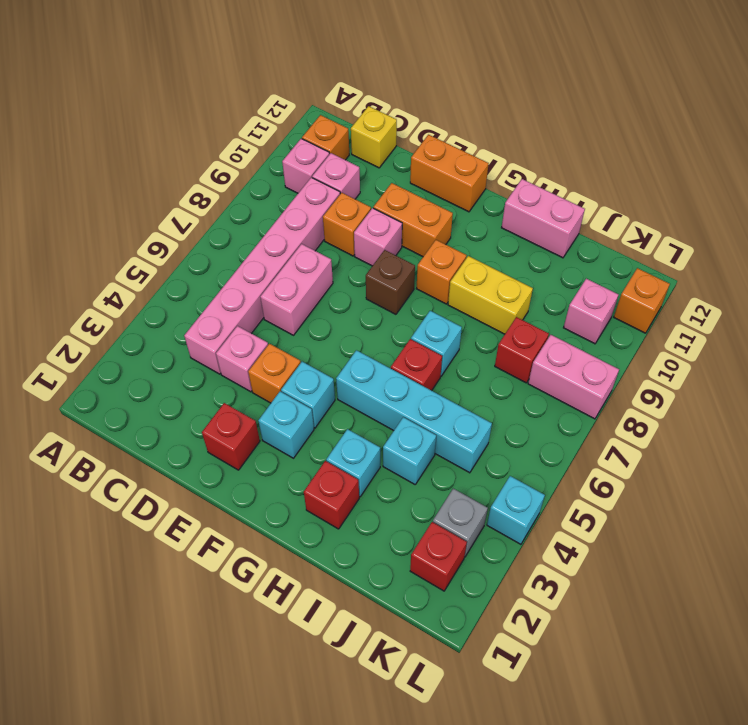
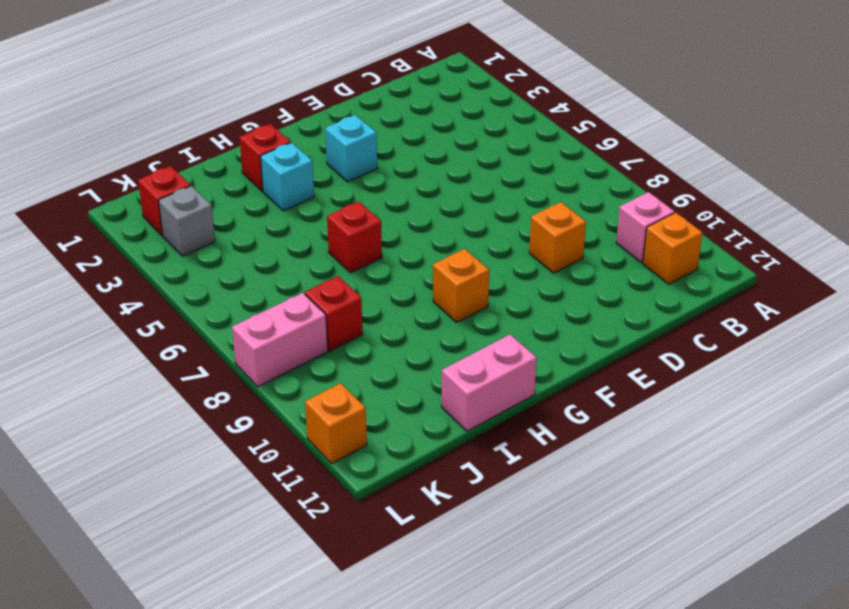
none -> pink brick C4:C9 level 1
none -> pink brick C10 level 1
none -> yellow brick C12 level 1
none -> pink brick D4 level 1

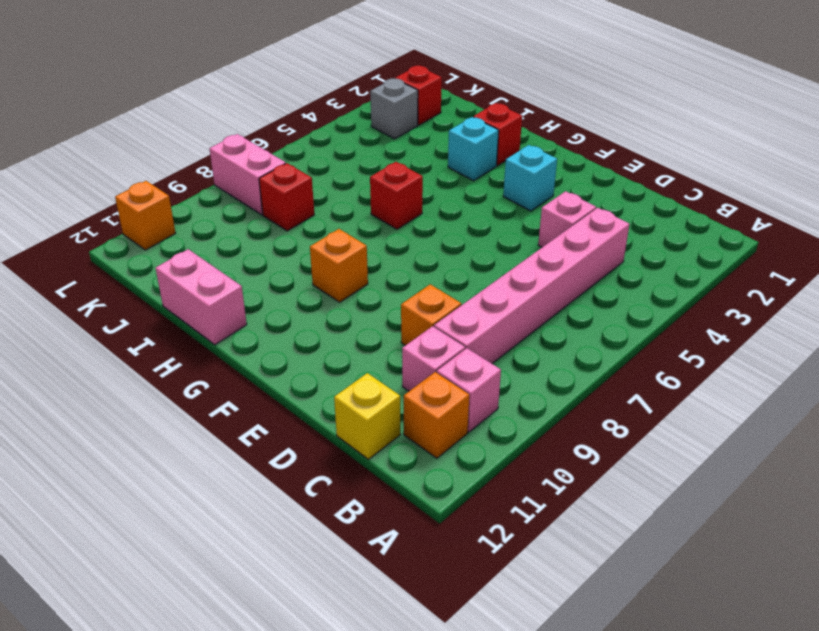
none -> pink brick D6:D7 level 1
none -> red brick E2 level 1
none -> orange brick E4 level 1
none -> pink brick E9 level 1

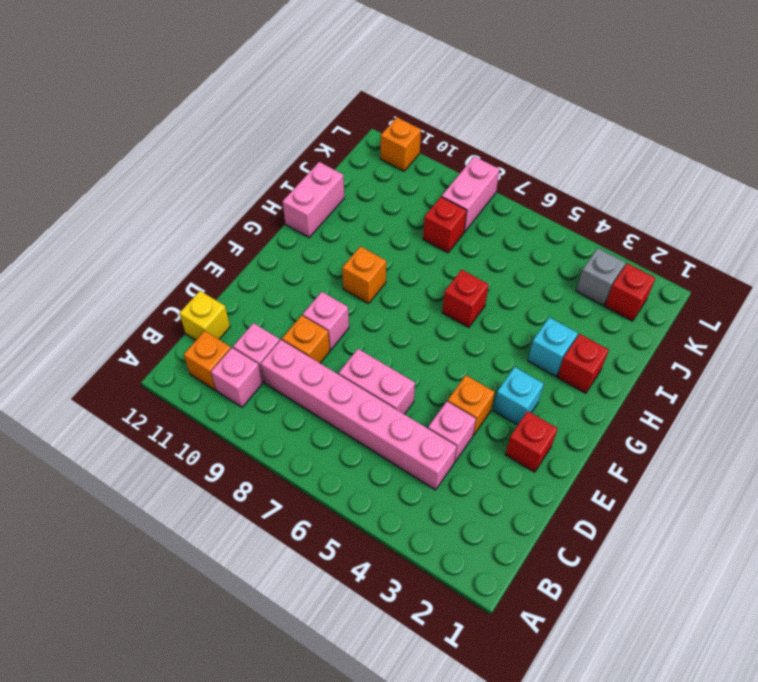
none -> orange brick E10:F10 level 1
none -> orange brick E12:F12 level 1
none -> cyan brick F4 level 1
none -> brown brick F8 level 1

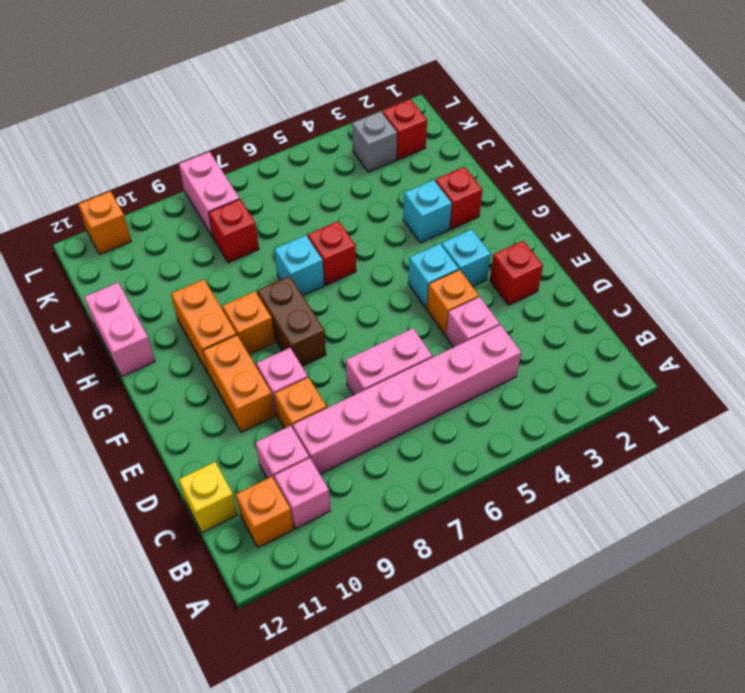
brown brick F8:G8 level 1 -> brown brick F8 level 1
orange brick G10:H10 level 1 -> orange brick E12:F12 level 1
none -> cyan brick G5:J5 level 1
none -> yellow brick H9:I9 level 1
none -> cyan brick I4 level 1
none -> pink brick K10 level 1

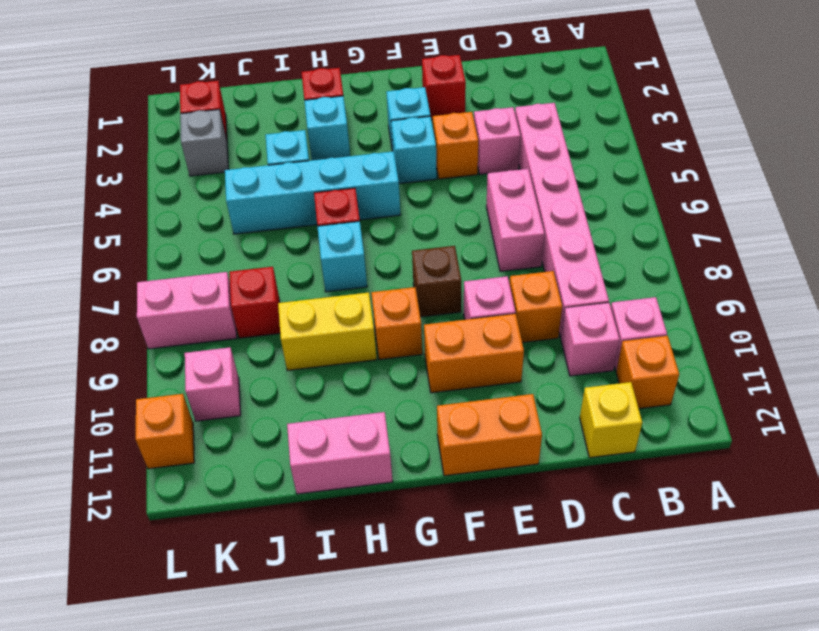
none -> cyan brick L4 level 1

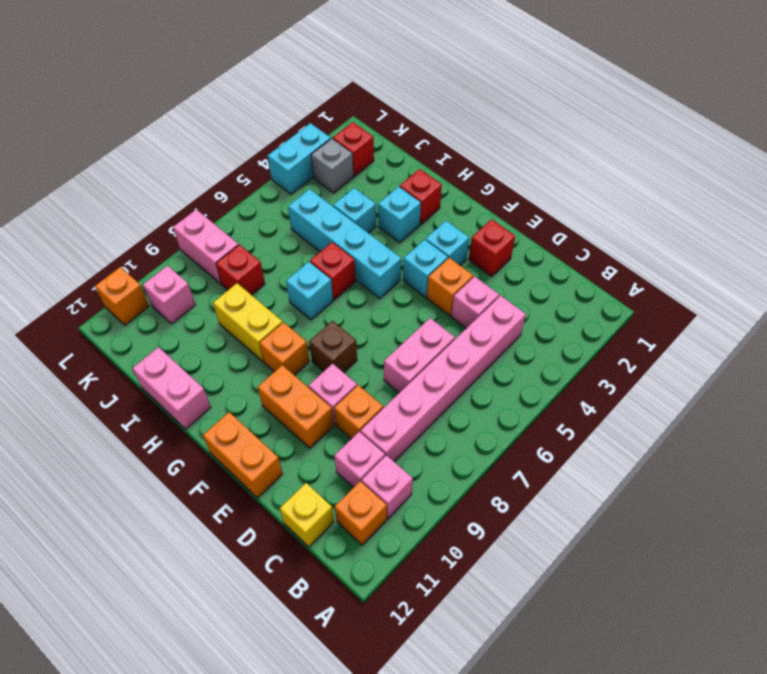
cyan brick L3:L4 level 1 -> cyan brick L4 level 1

